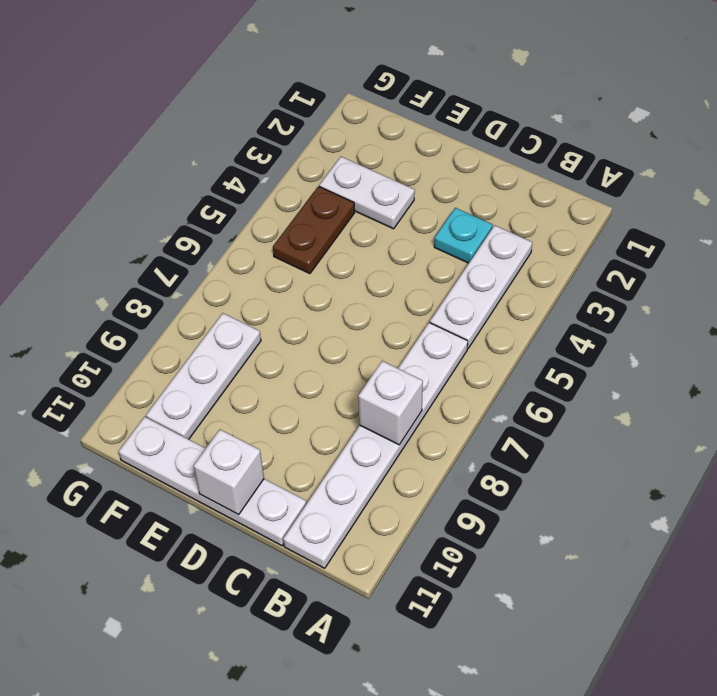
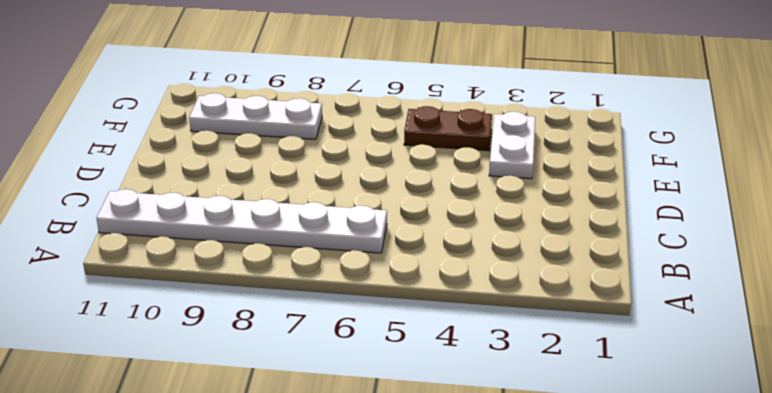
none -> white plate B3:B5 level 1
none -> cyan plate C3 level 1

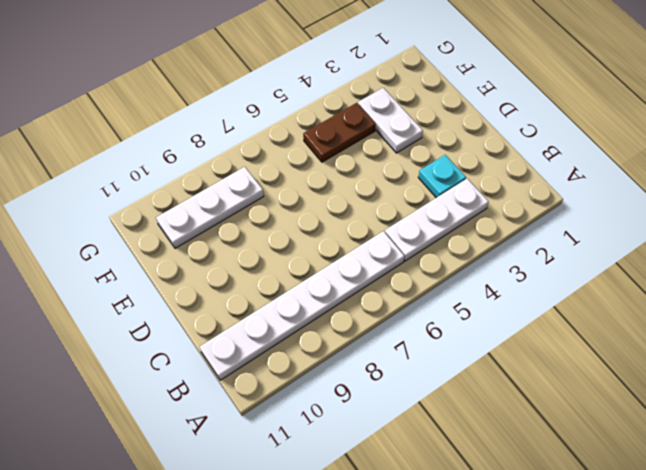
none -> white plate C11:F11 level 1
none -> white brick B8 level 2

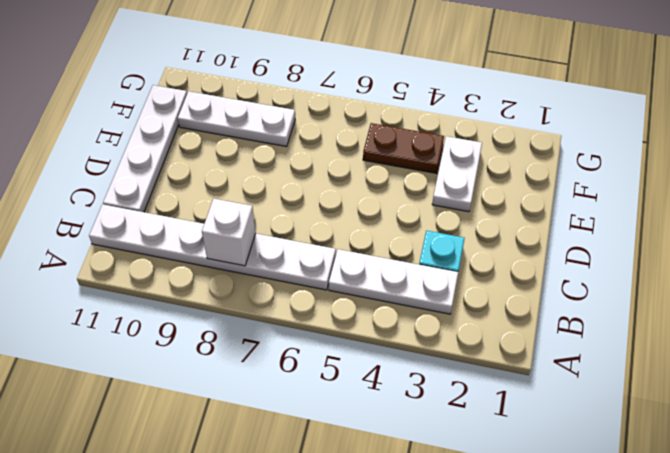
none -> white brick D11 level 2

